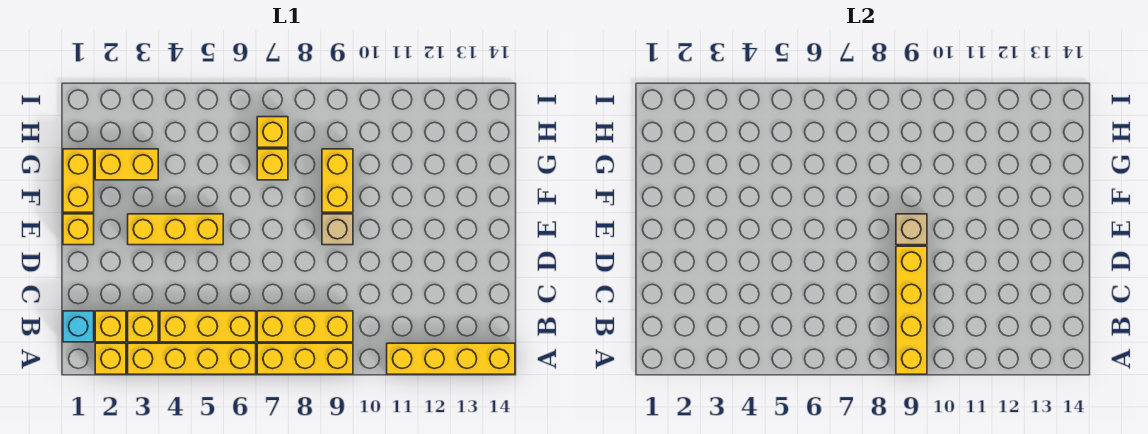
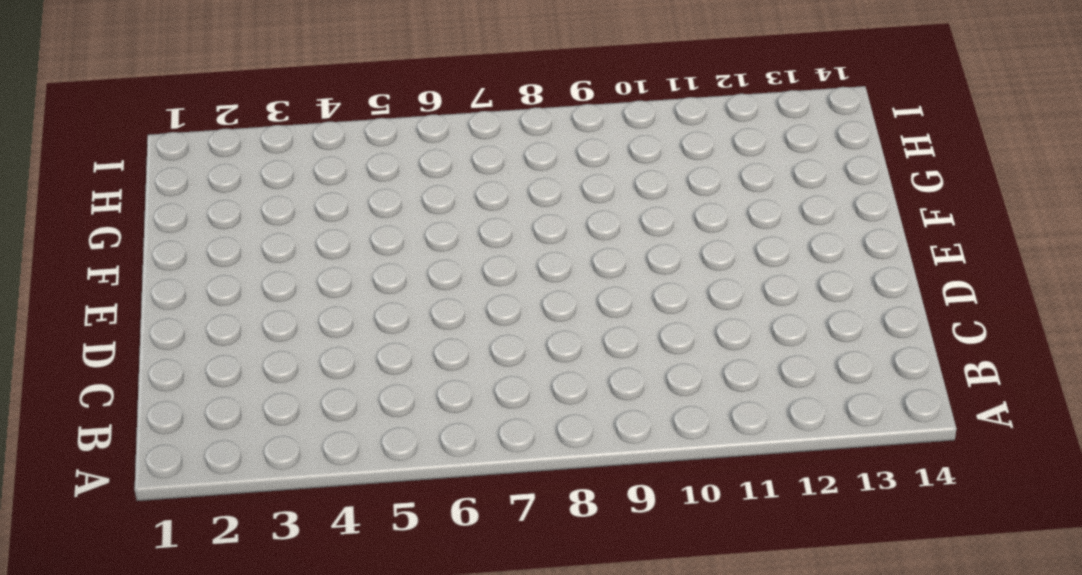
none -> yellow brick A2 level 1
none -> yellow brick A3:A6 level 1
none -> yellow brick A7:A9 level 1

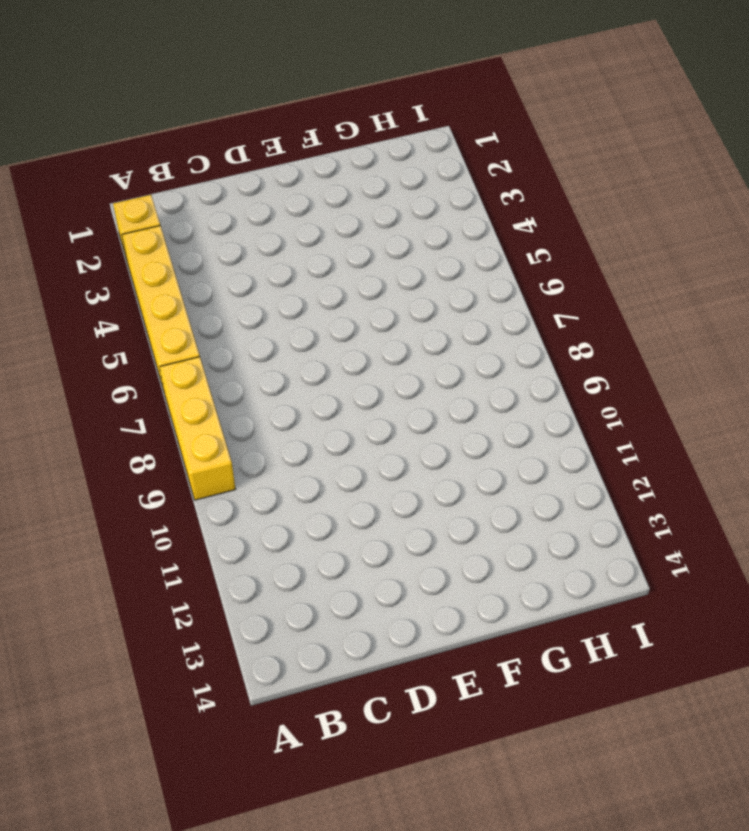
none -> yellow brick A11:A14 level 1
none -> cyan brick B1 level 1
none -> yellow brick B2 level 1

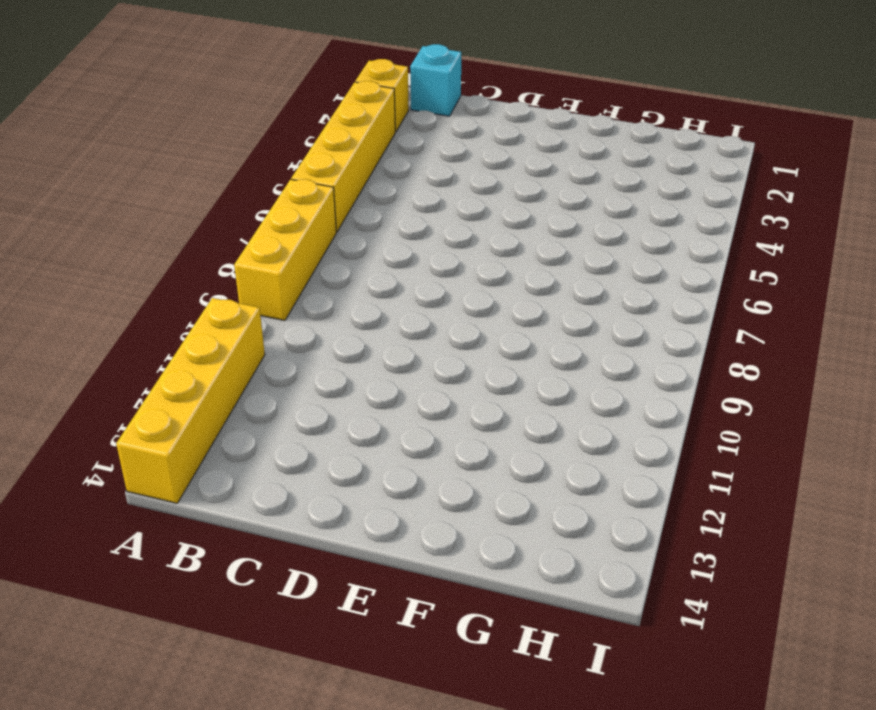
none -> yellow brick B2 level 1
none -> yellow brick B3 level 1
none -> yellow brick B4:B6 level 1

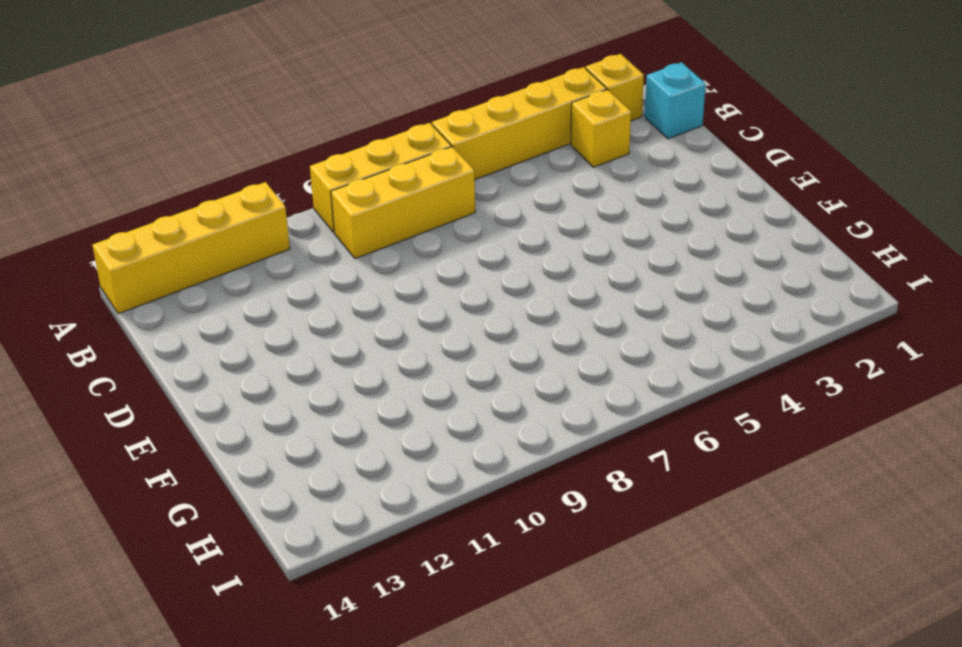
none -> yellow brick B2 level 1
none -> yellow brick B4:B6 level 1
none -> yellow brick E1 level 1

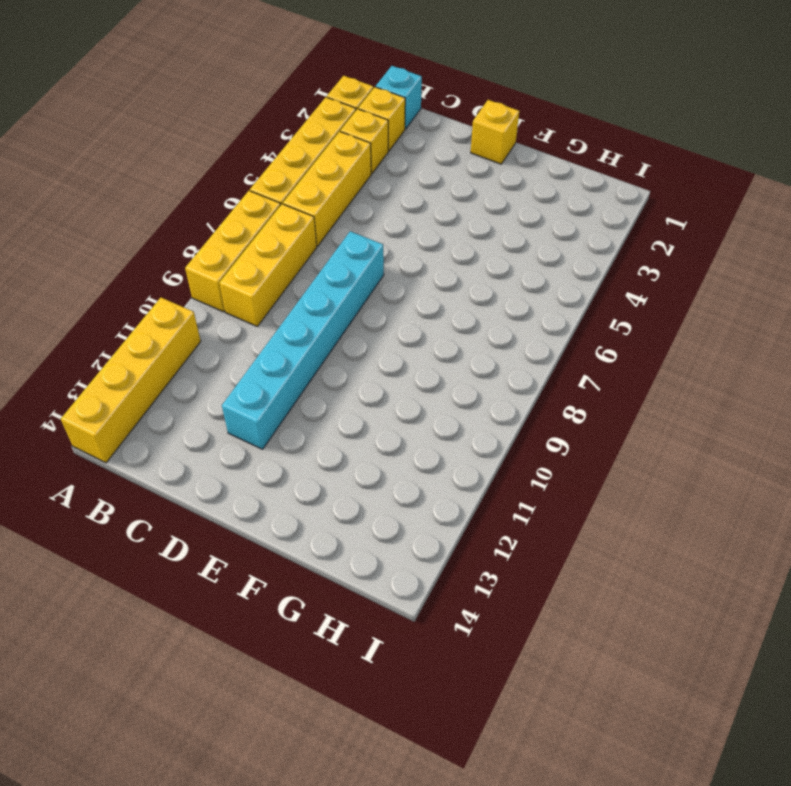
cyan brick D7:D12 level 1 -> none
none -> yellow brick E3:E5 level 1
none -> tan brick E9 level 1
none -> yellow brick F1:G1 level 1

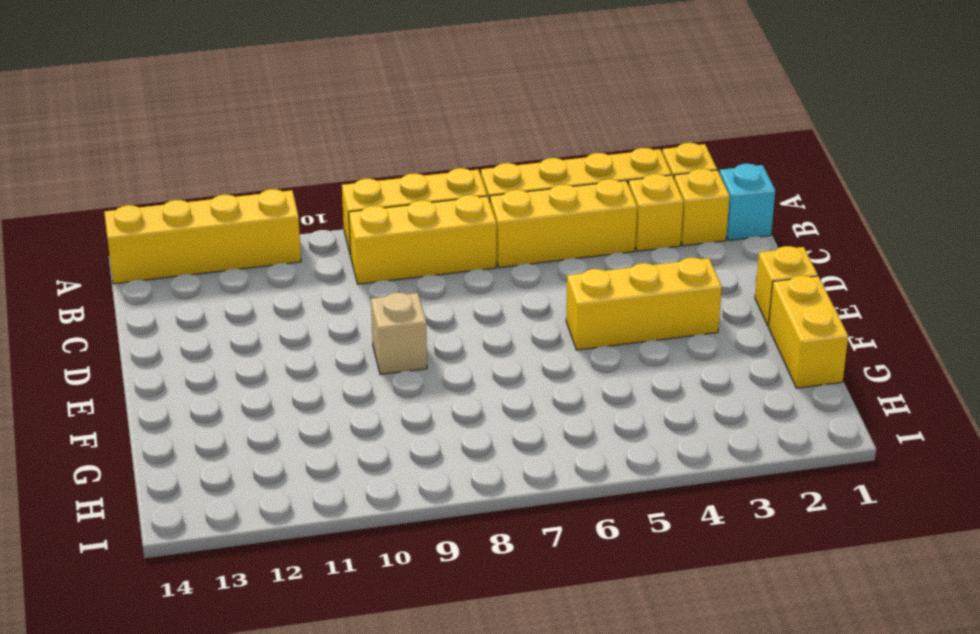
none -> yellow brick F9:G9 level 1
none -> yellow brick G2:G3 level 1
none -> yellow brick G7 level 1

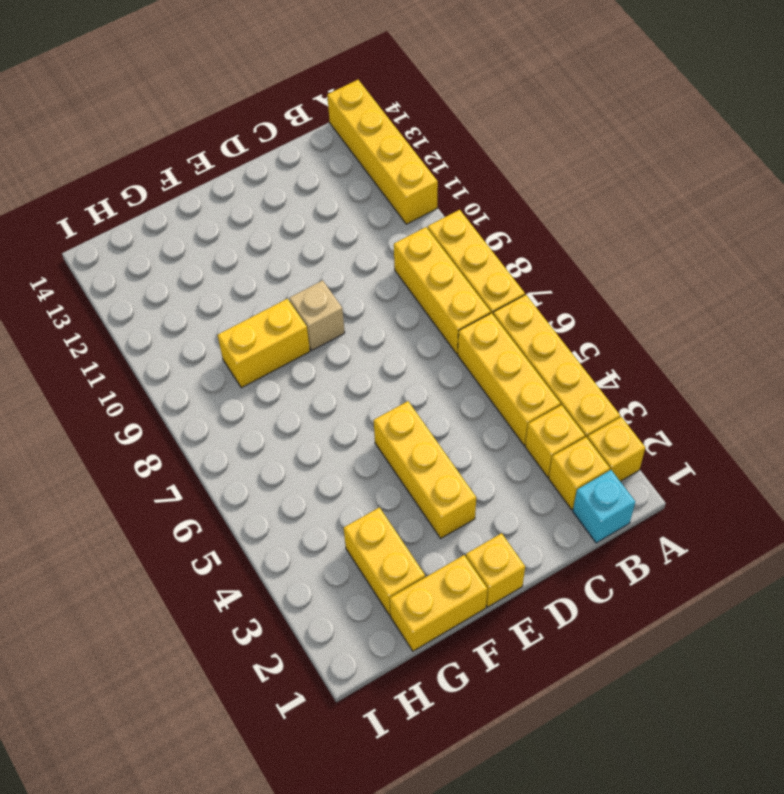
none -> yellow brick G7 level 1
none -> yellow brick H7 level 1
none -> yellow brick A9:D9 level 2

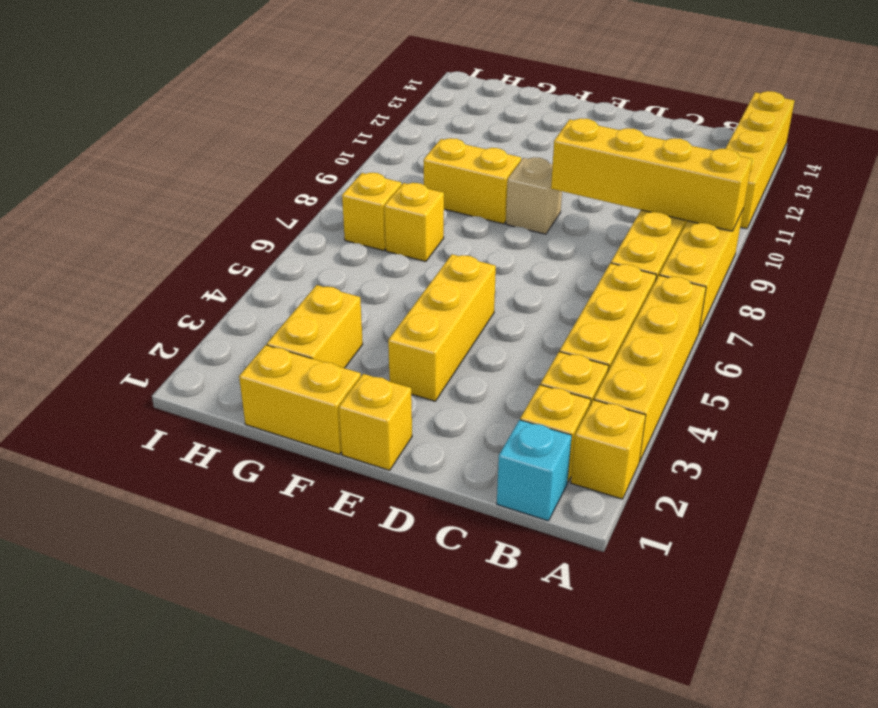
none -> tan brick E9 level 2

